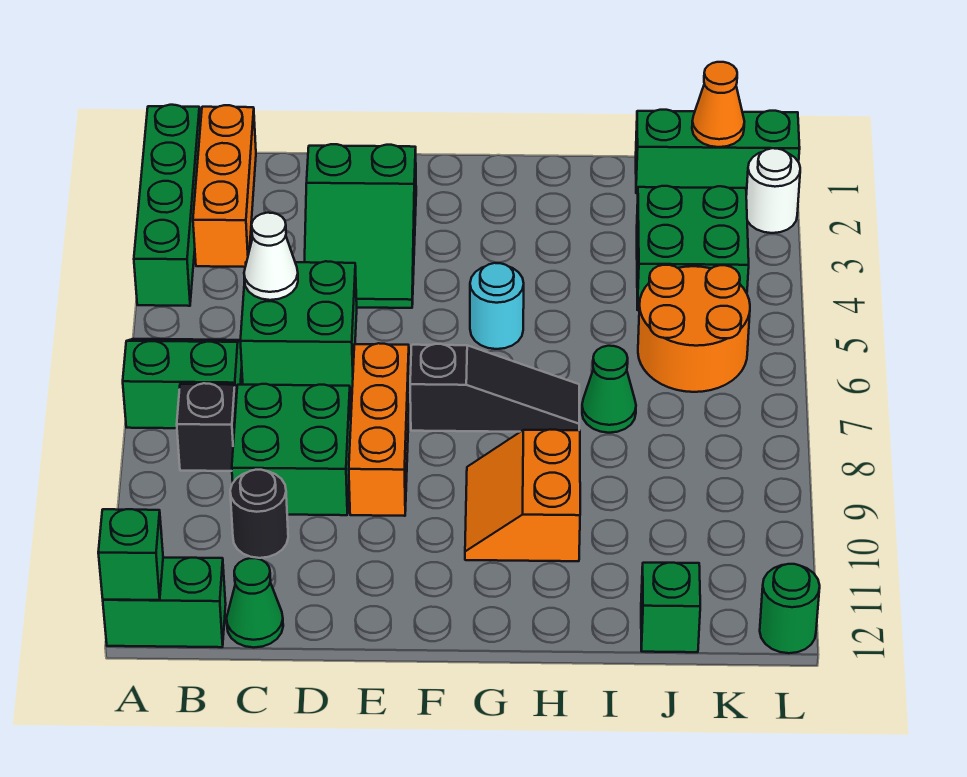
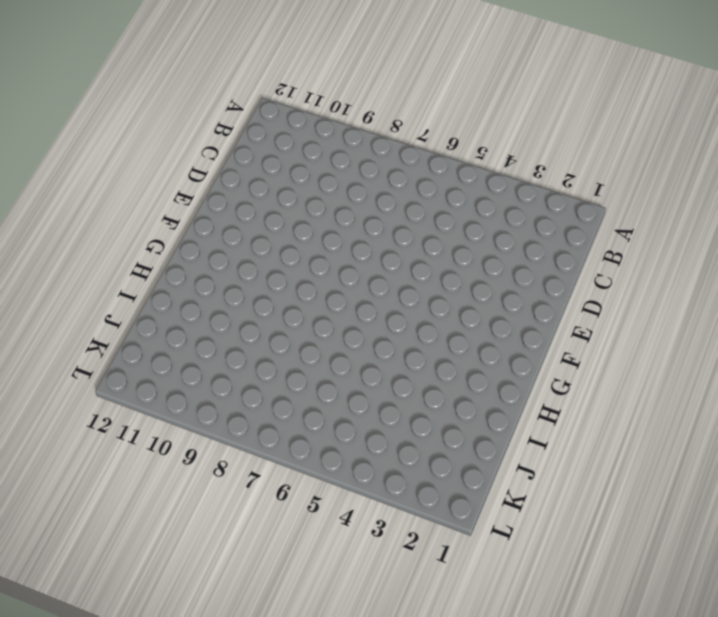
none -> green brick A1:A4 level 1
none -> green slope A6:B7 level 1 top 7
none -> green brick A12:B12 level 1

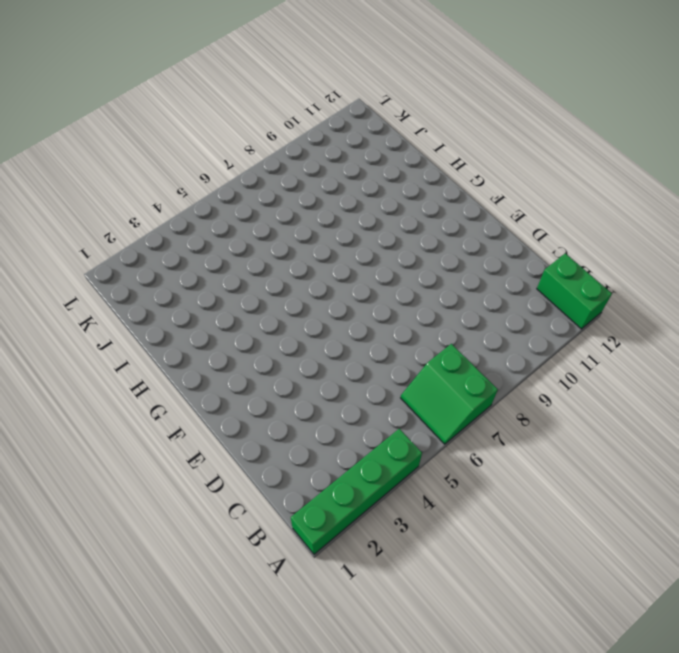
none -> orange brick B1:B3 level 1
none -> black brick B8 level 1
none -> green brick C5:D6 level 1

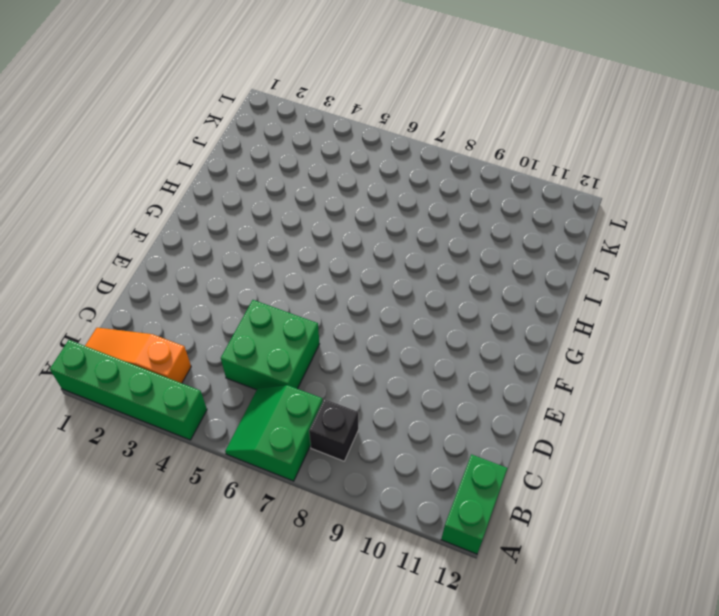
orange slope B1:B3 level 1 top 3 -> orange brick B1:B3 level 1
none -> green brick C8:D9 level 1
none -> black round brick C10 level 1
none -> green cone C12 level 1

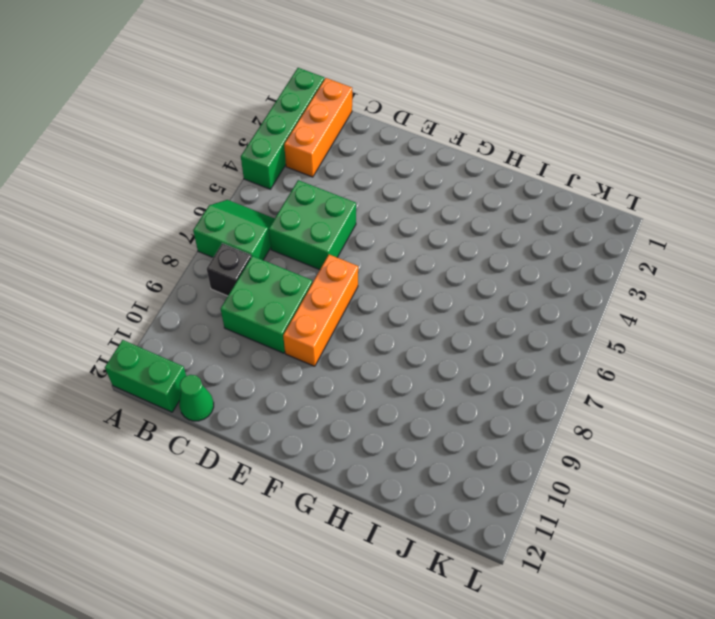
none -> black round brick C10 level 1
none -> green slope D2:E4 level 1 top 2
none -> black slope F7:H7 level 1 top F

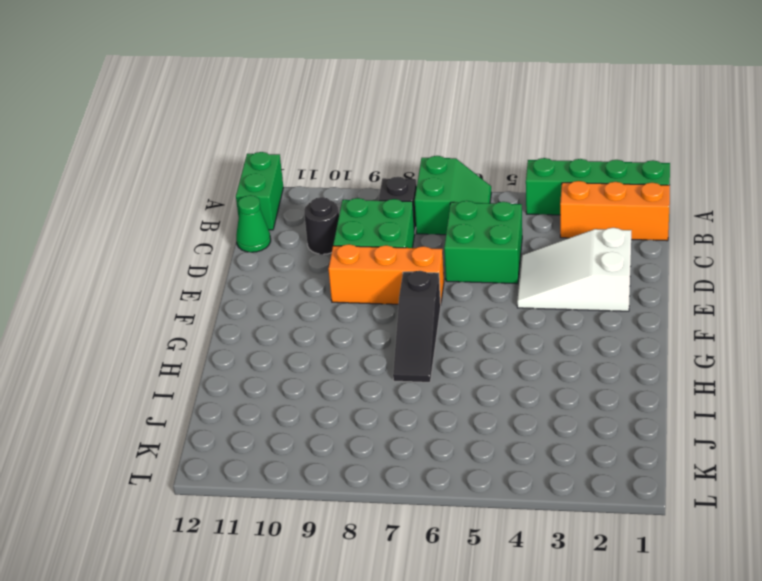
white slope D2:E4 level 1 top 2 -> green slope D2:E4 level 1 top 2
none -> cyan round brick G5 level 1
none -> orange slope G9:H10 level 1 top H
none -> green cone I7 level 1

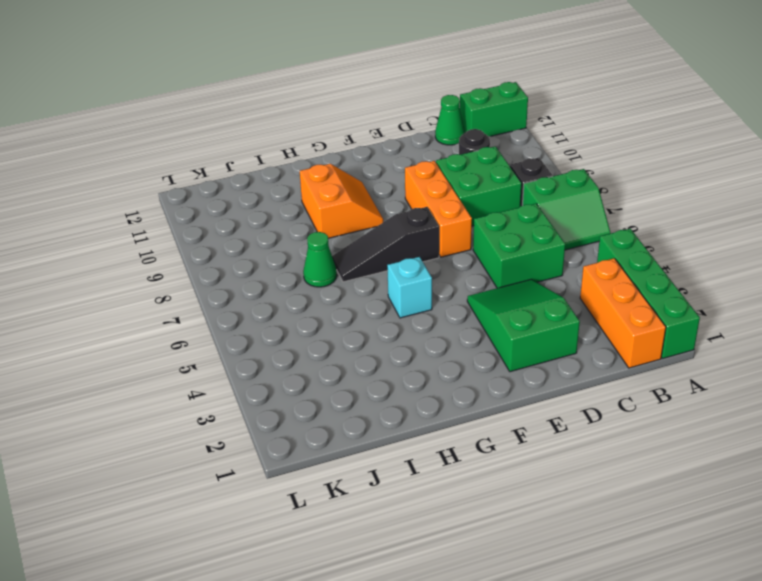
cyan brick G5 level 1 -> cyan round brick G5 level 1
none -> green brick J1:L1 level 1
none -> green brick J3:K4 level 1
none -> orange round brick J5:K6 level 1

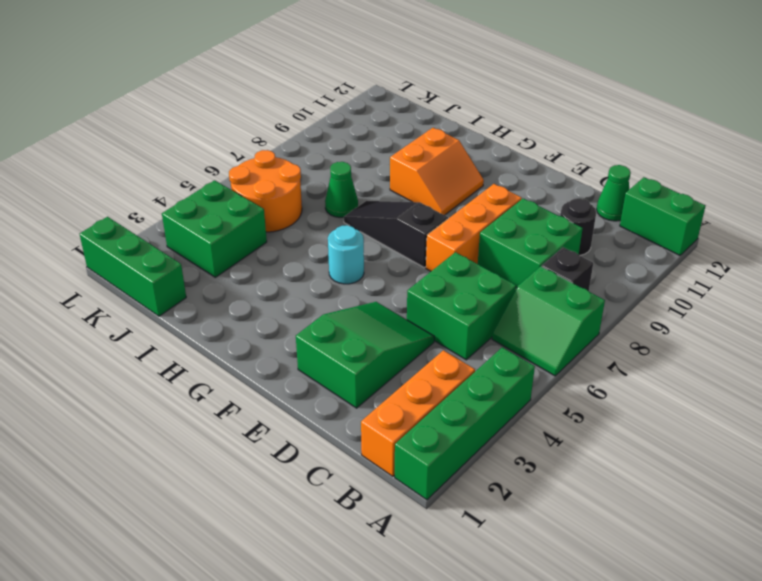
none -> green brick J12 level 1
none -> white round brick L2 level 1
none -> green round brick L12 level 1

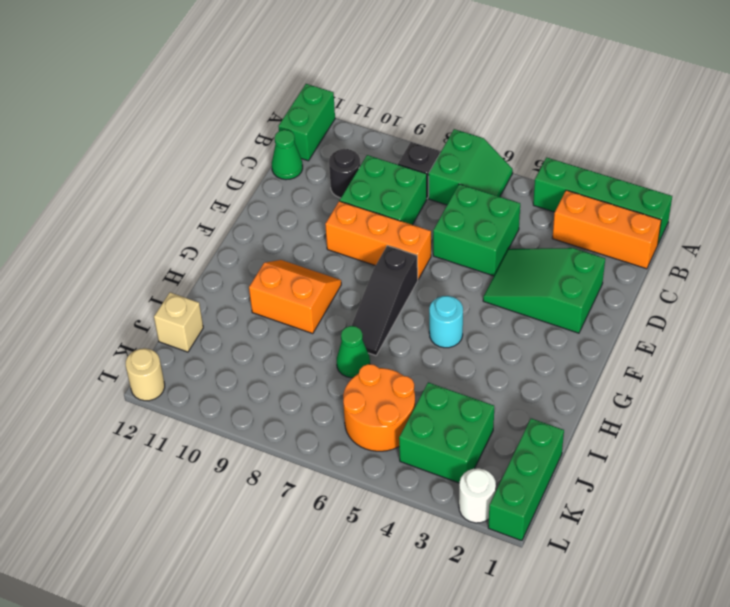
tan brick J12 level 1 -> green brick J12 level 1
tan round brick L12 level 1 -> green round brick L12 level 1
none -> green brick A12 level 2
none -> white cone C5 level 2
none -> orange cone K1 level 2

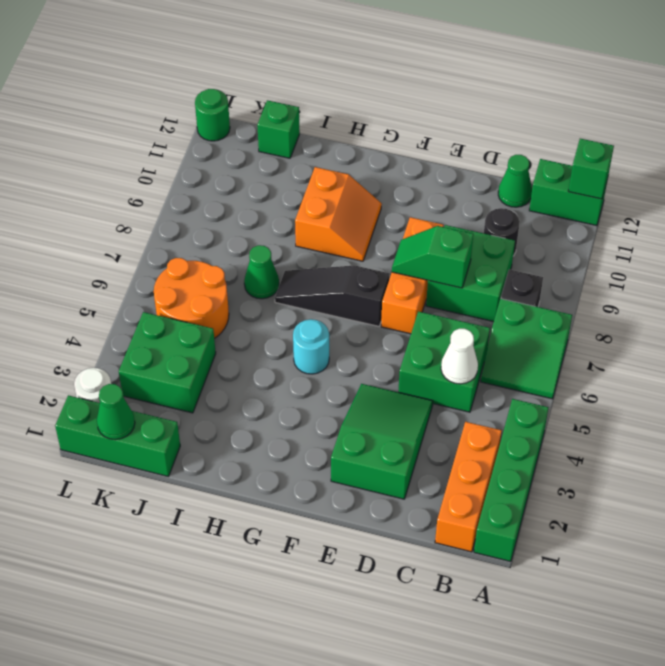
green slope D8:E8 level 2 top D -> none
green cone K1 level 2 -> orange cone K1 level 2

